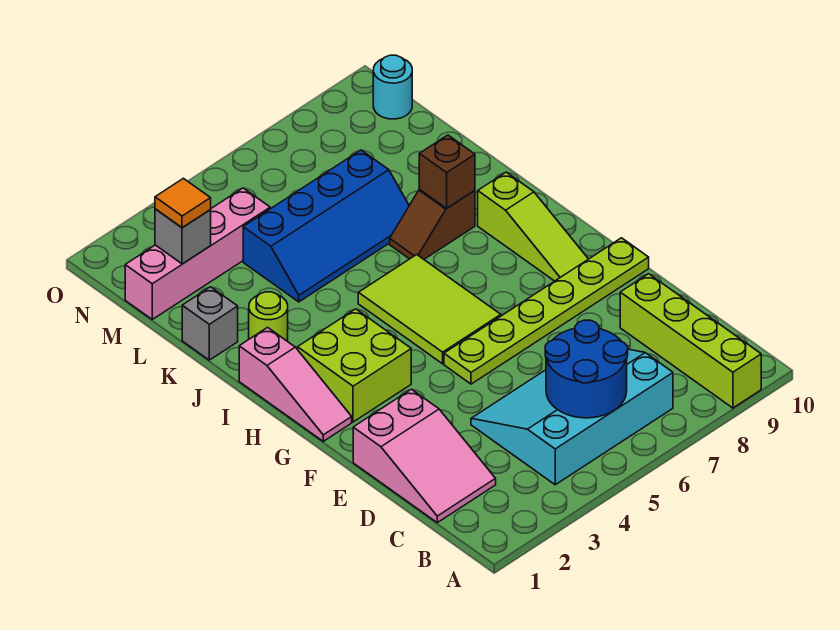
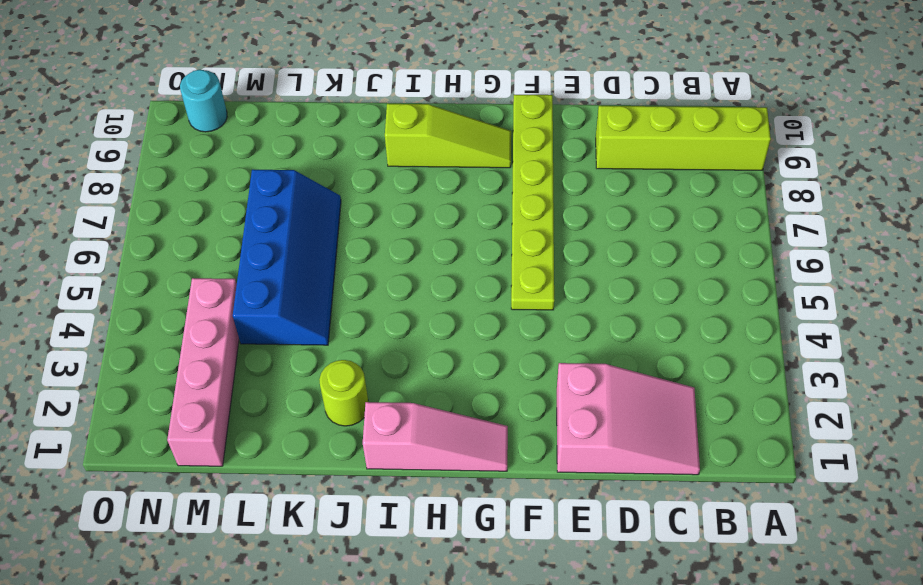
none -> cyan slope B4:D7 level 1 top B
none -> lime brick G2:H3 level 1
none -> lime tile G5:I6 level 1

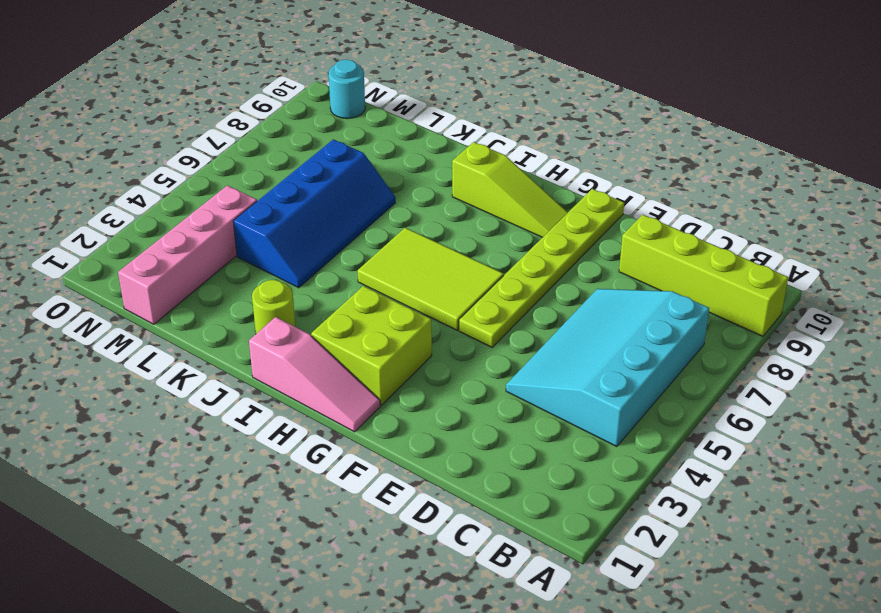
none -> pink slope C1:E2 level 1 top E
none -> brown slope J7:J8 level 1 top 8
none -> grey brick K1 level 1

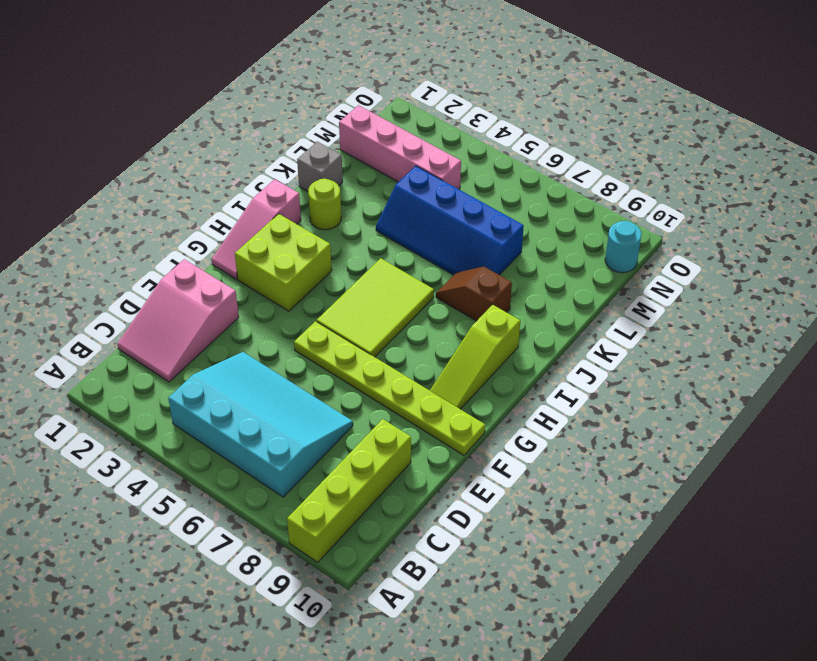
none -> blue round brick B5:C6 level 2
none -> brown brick J8 level 2
none -> grey brick M2 level 2

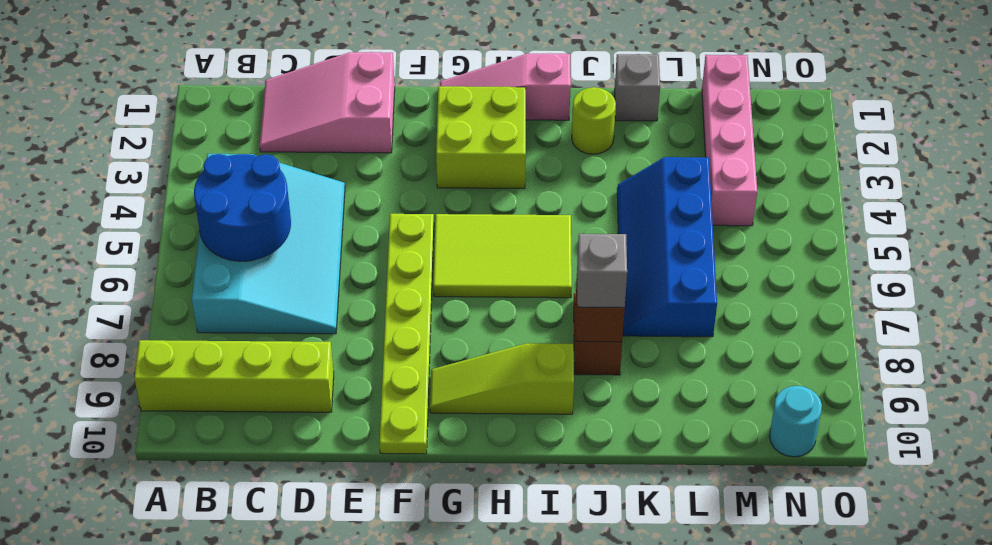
grey brick J8 level 3 -> grey brick M2 level 2
none -> orange tile M2 level 3

